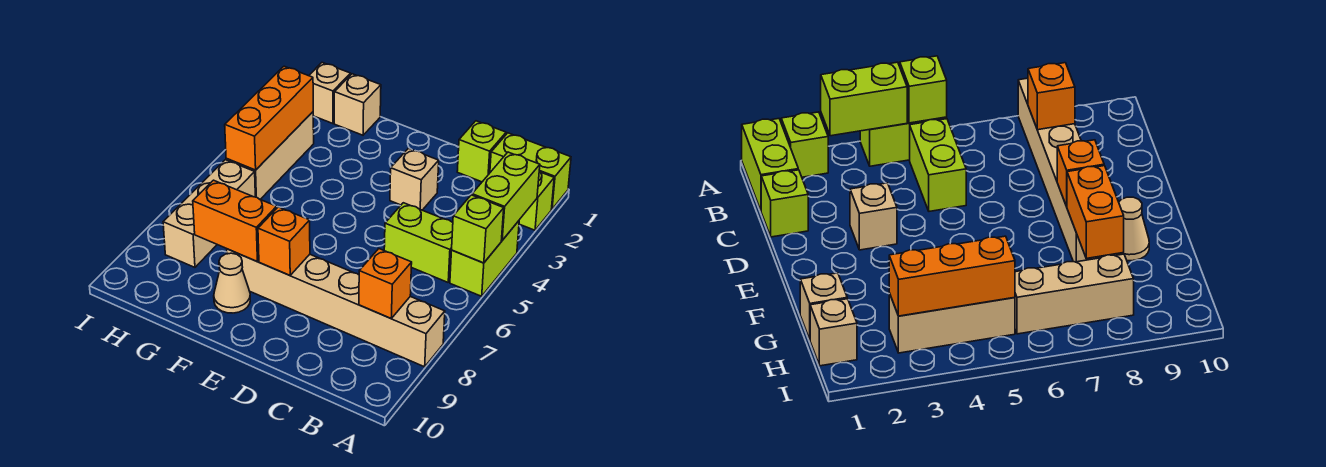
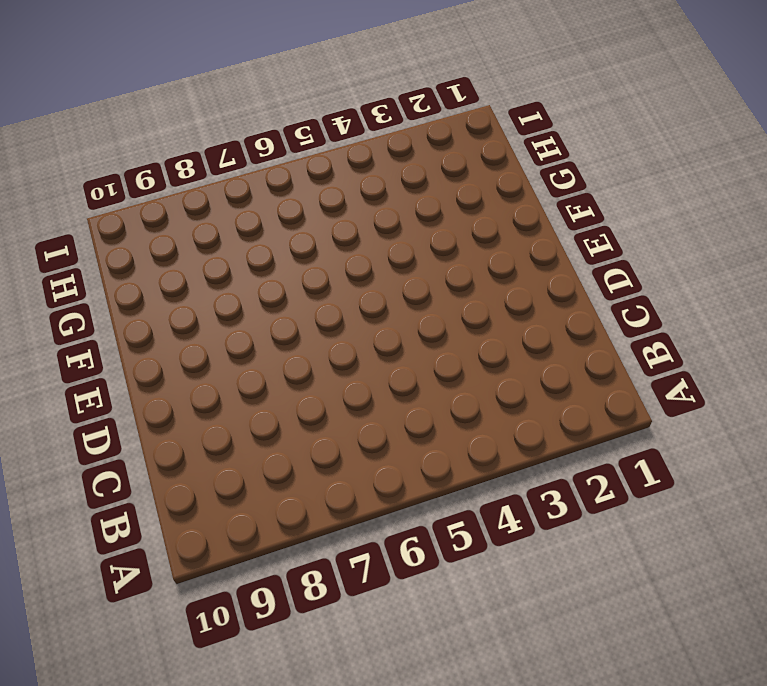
none -> lime brick A1:B1 level 1
none -> lime brick A2 level 1
none -> lime brick A4:A5 level 1

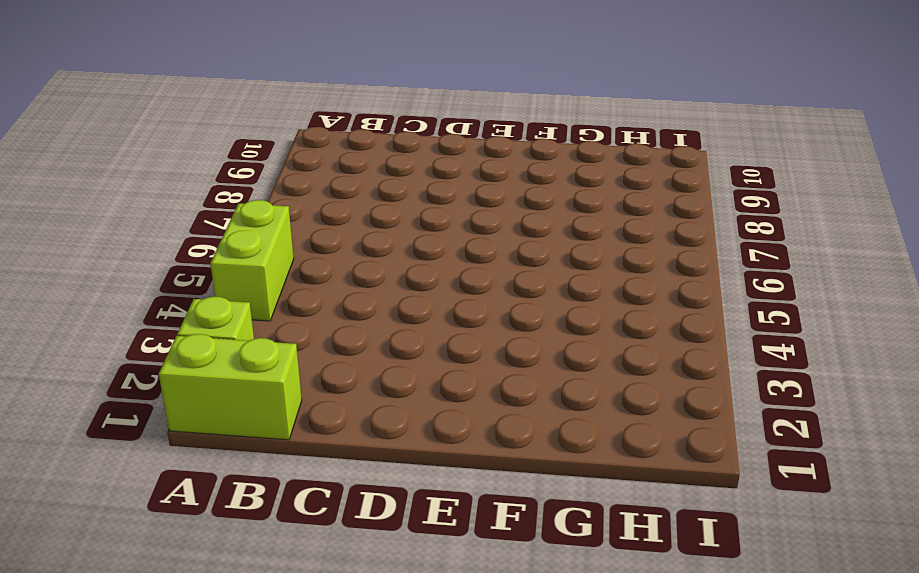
none -> tan brick A8:F8 level 1
none -> lime brick B5:C5 level 1
none -> lime brick C1 level 1

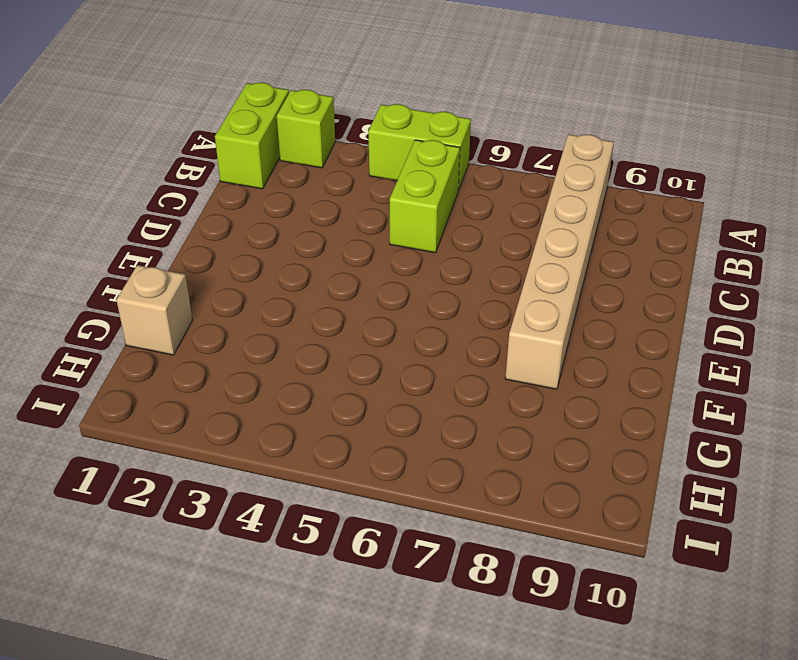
none -> lime brick C1 level 1
none -> tan brick D3 level 1
none -> tan cone F9 level 1

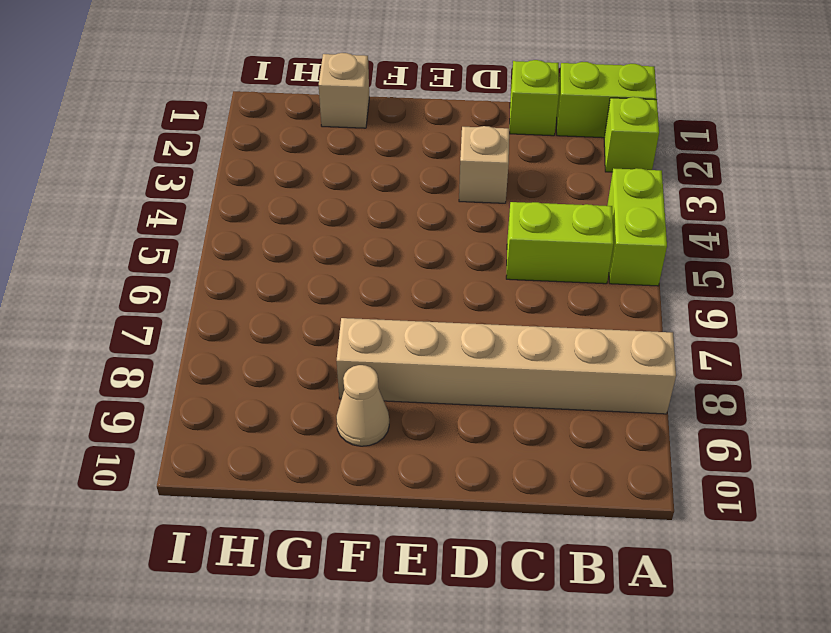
none -> tan brick H1 level 1
none -> tan brick H3:H5 level 1
none -> tan brick H6:H8 level 1

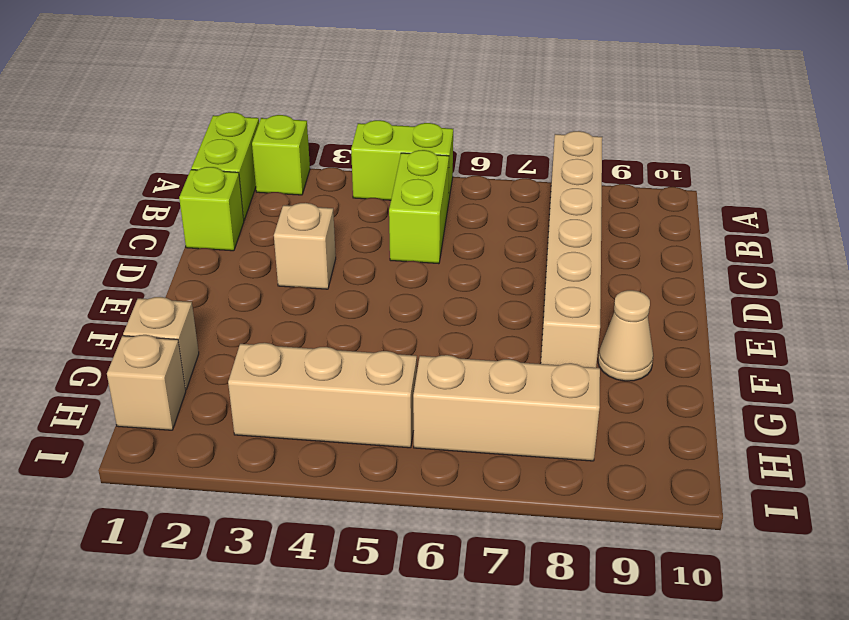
none -> lime brick A3:A4 level 2
none -> lime brick A5 level 2
none -> orange brick B8 level 2

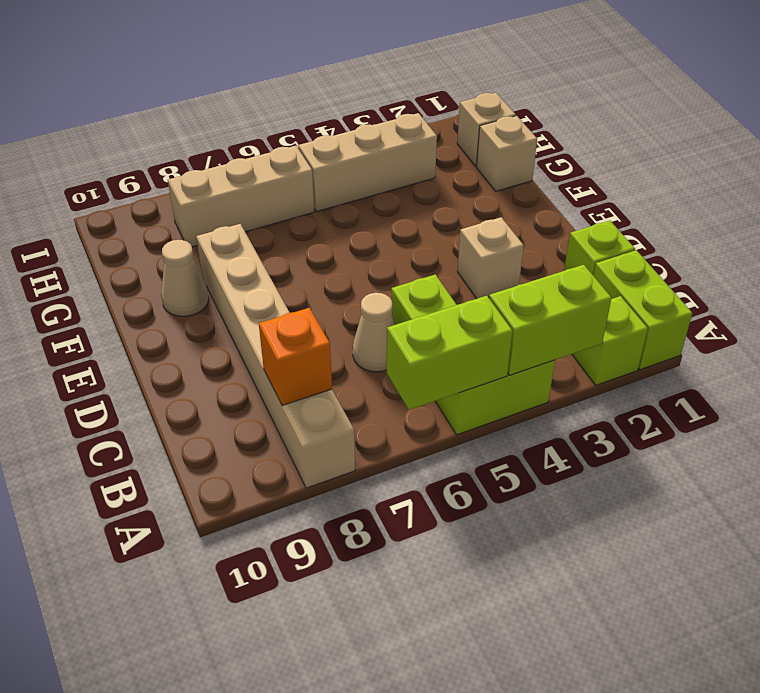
lime brick A5:A6 level 2 -> lime brick A5 level 2
tan cone C6 level 1 -> none
none -> orange brick E8 level 2
none -> orange brick F8:G8 level 2
none -> orange brick H3:H5 level 2

